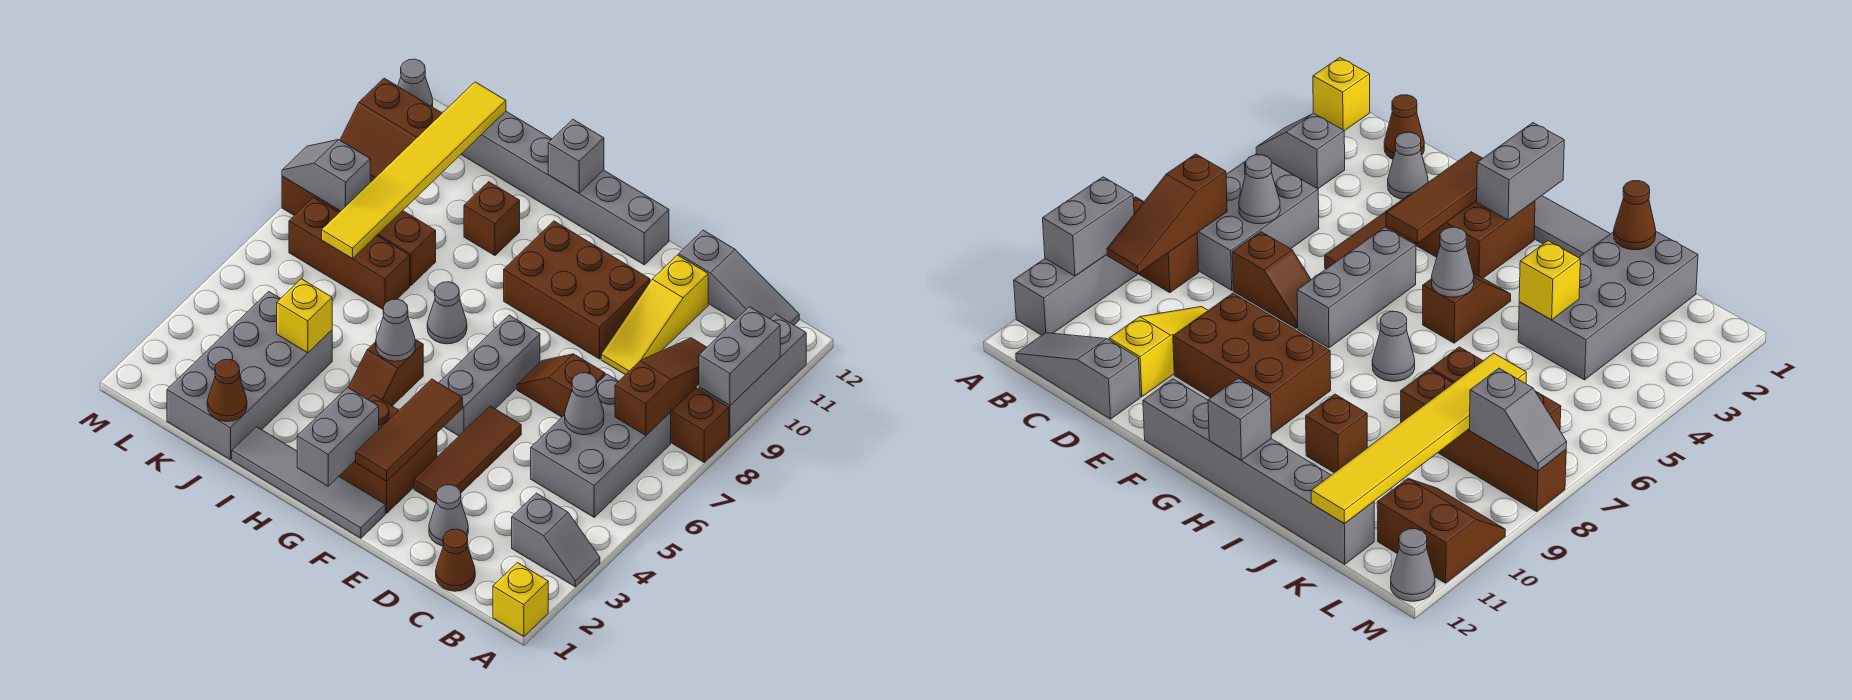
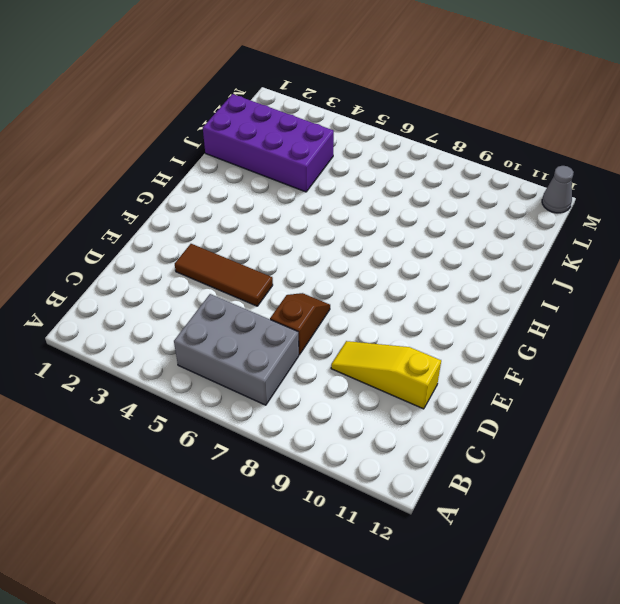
purple brick J1:K4 level 1 -> grey brick J1:K4 level 1
none -> yellow brick A1 level 1
none -> grey slope A3:B3 level 1 top B
none -> brown brick A8:B8 level 1
none -> grey brick A9:A11 level 1

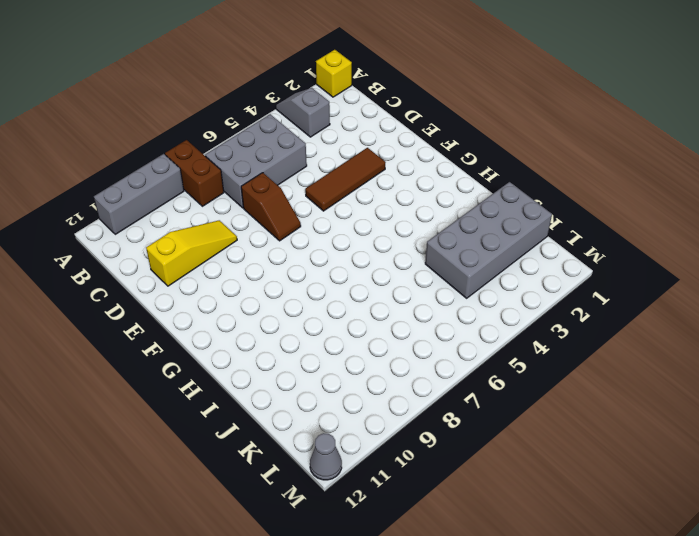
none -> grey slope B12:D12 level 1 top D
none -> brown cone C1 level 1
none -> grey cone D2 level 1
none -> brown brick E9:G10 level 1

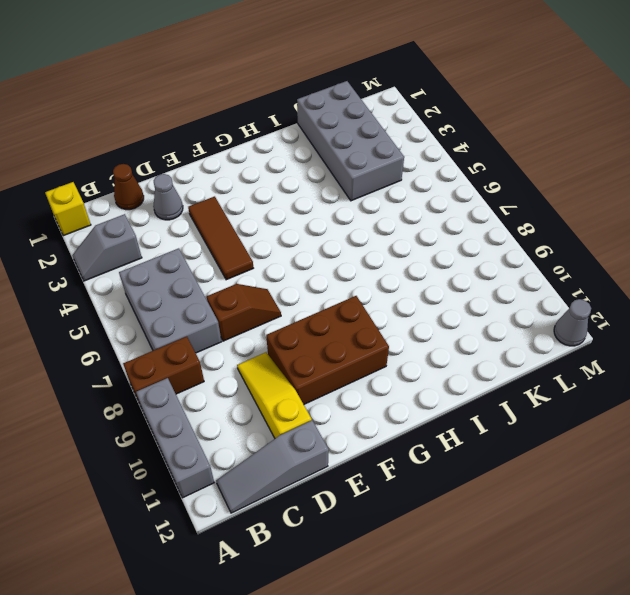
none -> grey tile F1:I1 level 1
none -> brown brick F2:G3 level 1
none -> grey brick F5:F7 level 1
none -> grey brick F12:K12 level 1

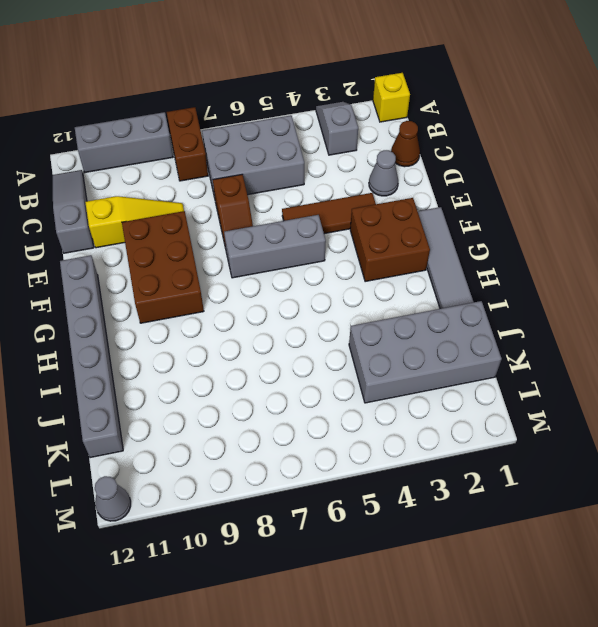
none -> brown slope H4:H5 level 1 top 5
none -> grey cone H7 level 1
none -> brown brick I10 level 1
none -> brown brick J7:L7 level 1

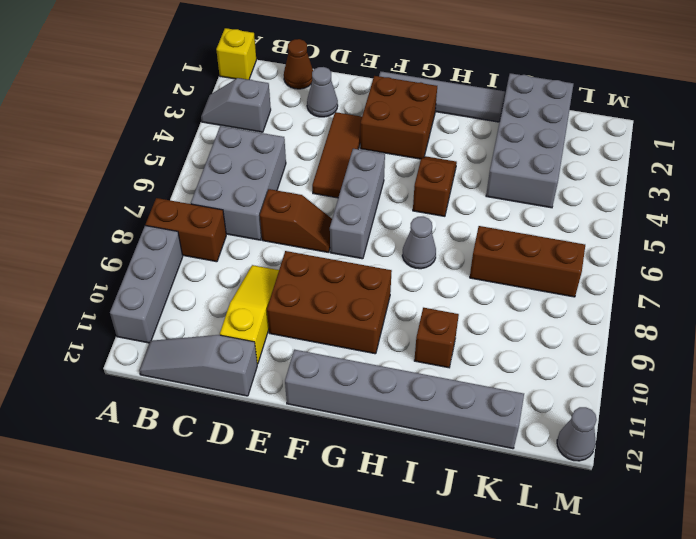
none -> brown brick J8:M8 level 1
none -> brown slope L10:M11 level 1 top 11
none -> grey brick A9:A10 level 2
none -> brown slope B7:B9 level 2 top 7

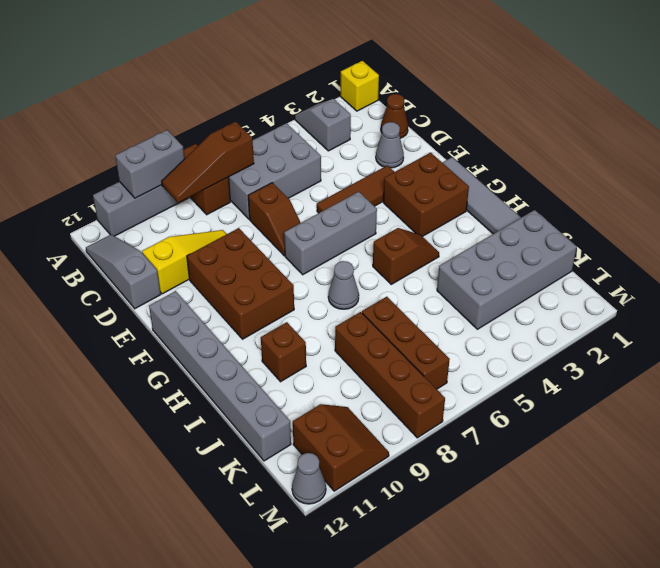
none -> grey cone C6 level 2
none -> brown tile F2:F4 level 2
none -> grey brick G1:G2 level 2
none -> grey cone H5 level 2

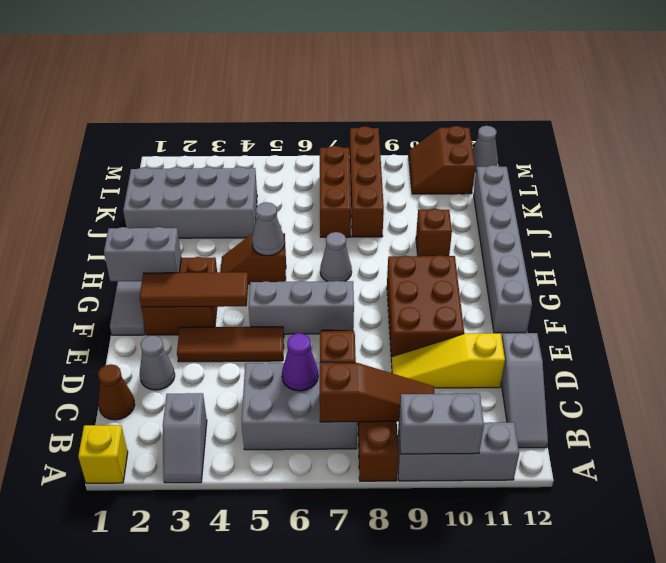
purple cone C6 level 2 -> grey cone C6 level 2
none -> grey brick H12 level 2
none -> brown cone J1 level 2
none -> yellow brick J4 level 2
none -> yellow tile K7:K12 level 2

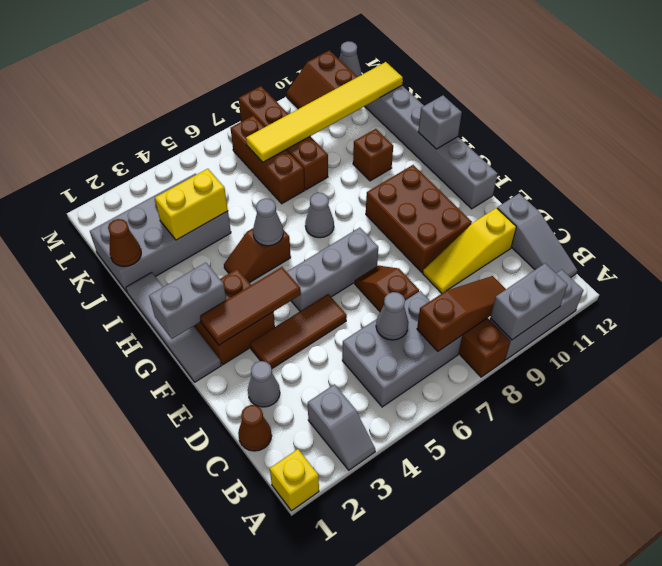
yellow brick J3:J4 level 2 -> yellow brick J4 level 2
none -> grey slope L8:M8 level 2 top L

